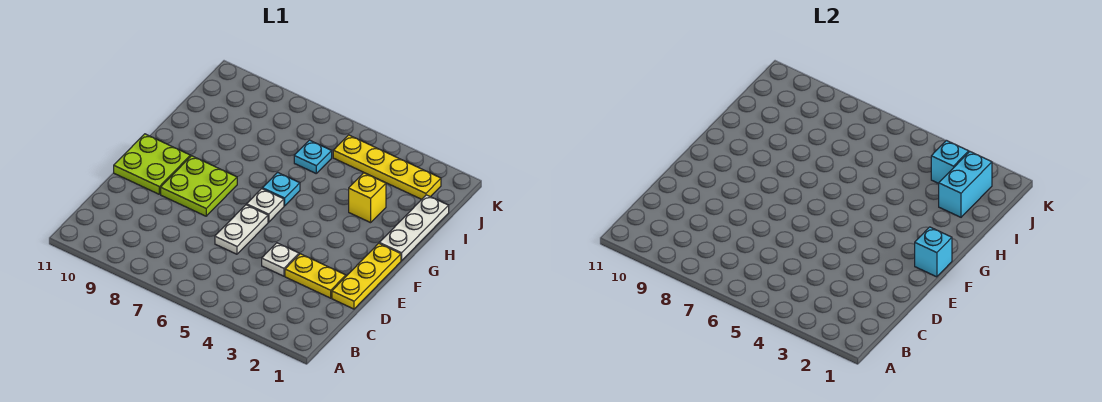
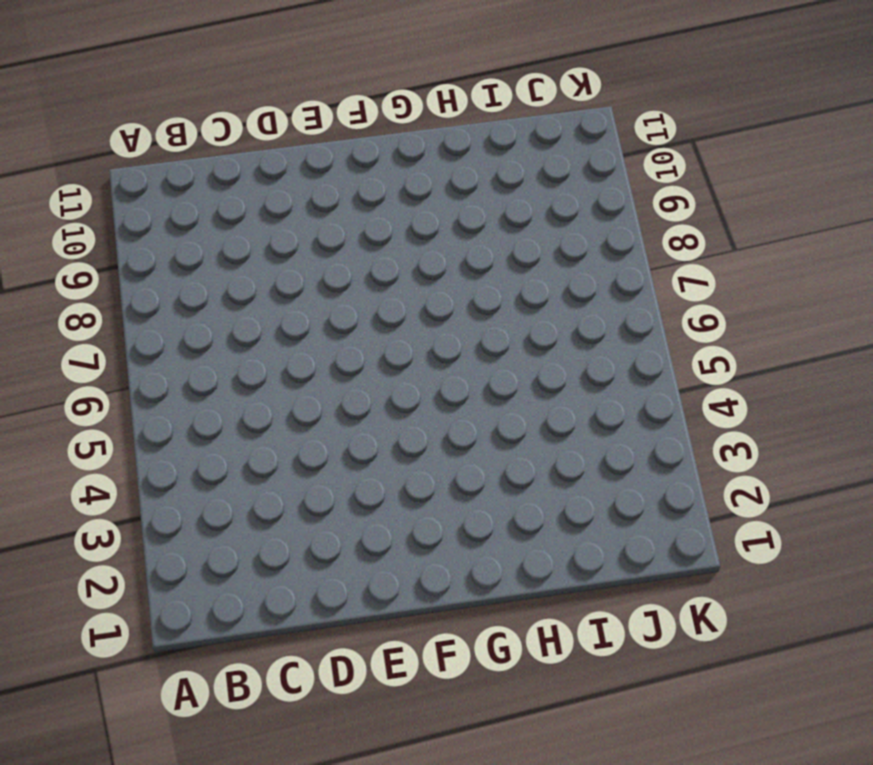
none -> yellow plate D1:F1 level 1
none -> yellow plate D2:D3 level 1
none -> white plate D4 level 1

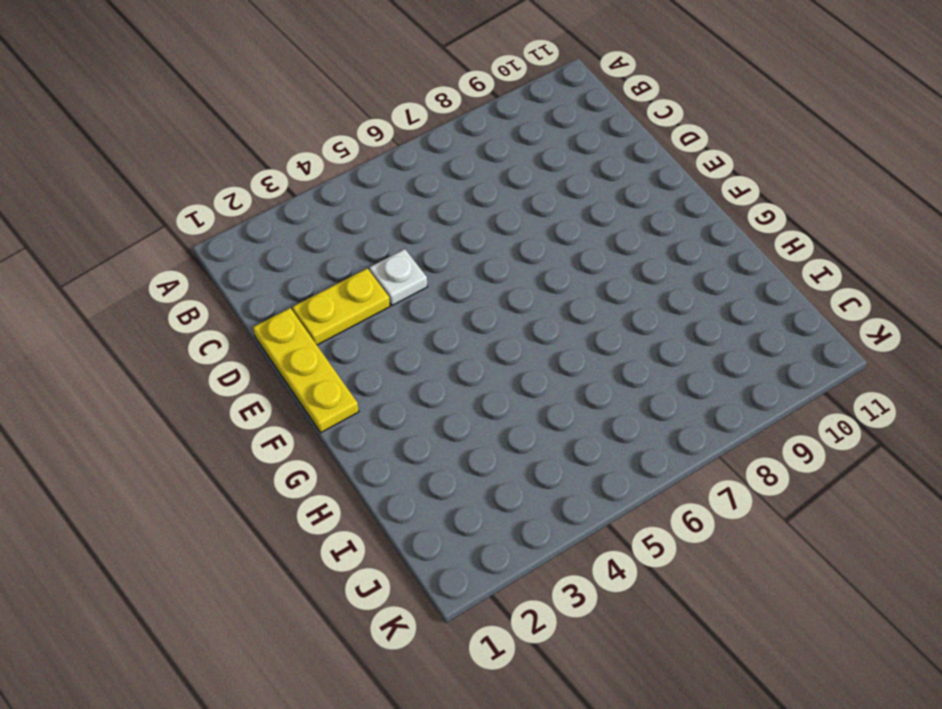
none -> white plate D6:E6 level 1
none -> lime plate E8:F9 level 1
none -> lime plate E10:F11 level 1

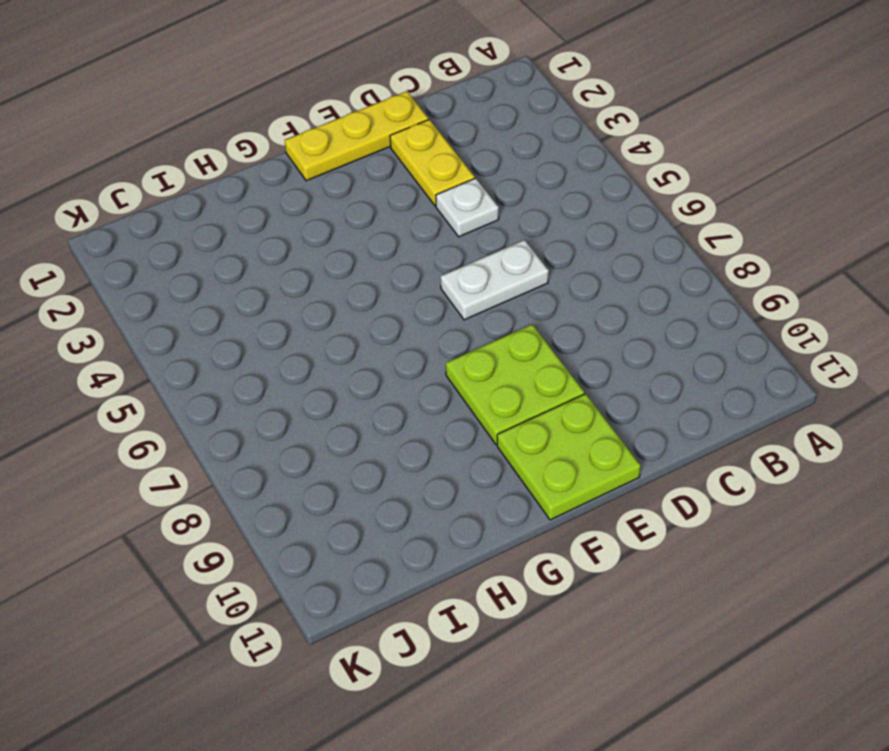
none -> white plate F6 level 1
none -> white plate G1:I1 level 1
none -> cyan plate G6 level 1

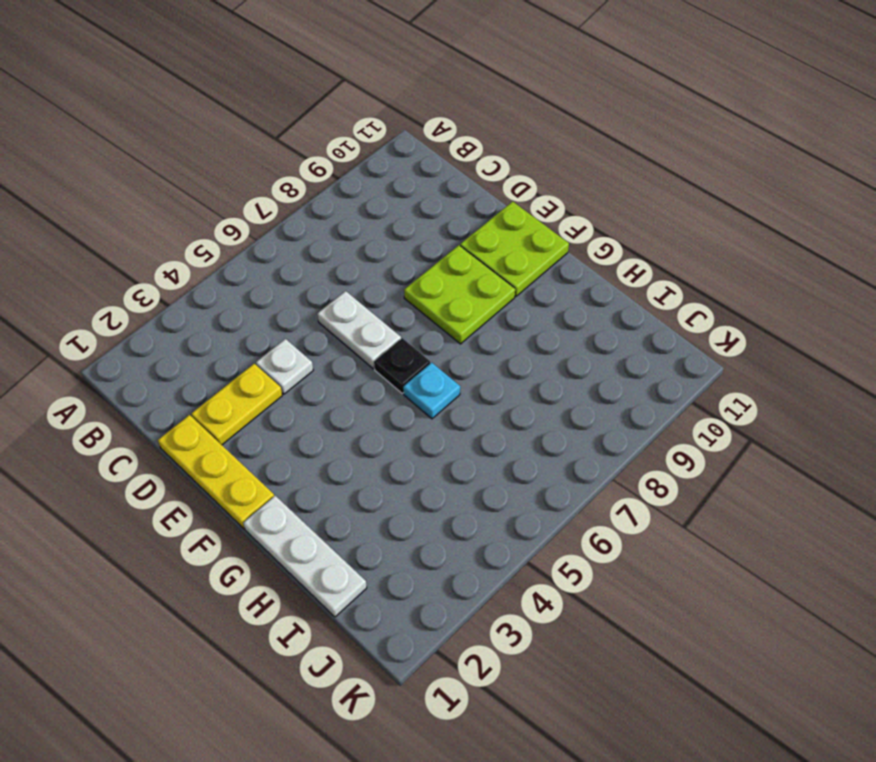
black plate F6 level 1 -> white plate F6 level 1
none -> yellow brick H3 level 1
none -> cyan plate I6 level 1
none -> yellow plate J2:J5 level 1

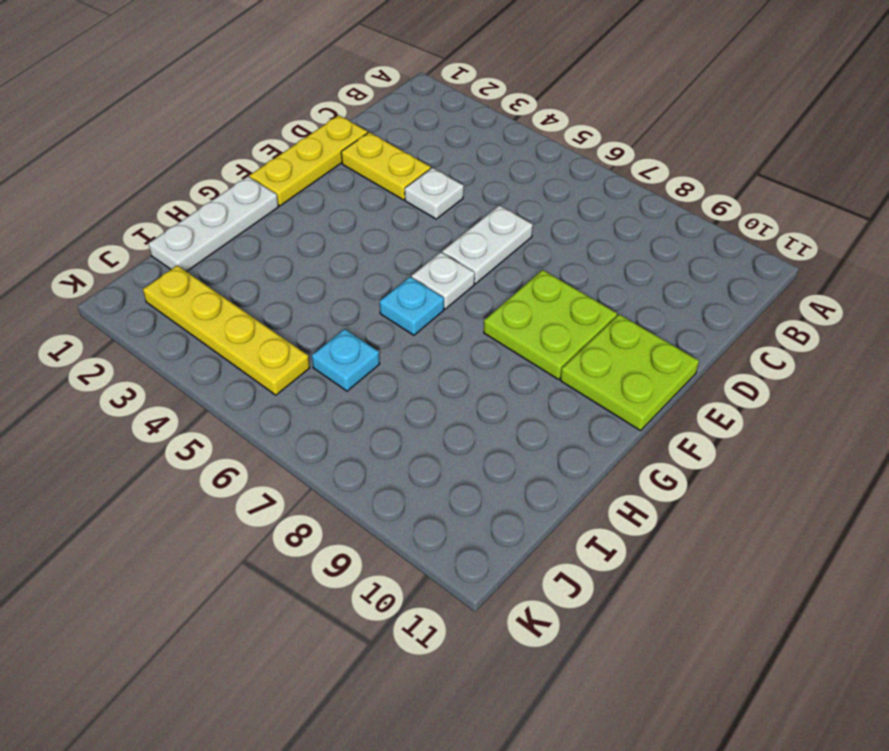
none -> yellow brick H3 level 1
none -> cyan brick F1 level 2
none -> cyan brick I2:J2 level 2

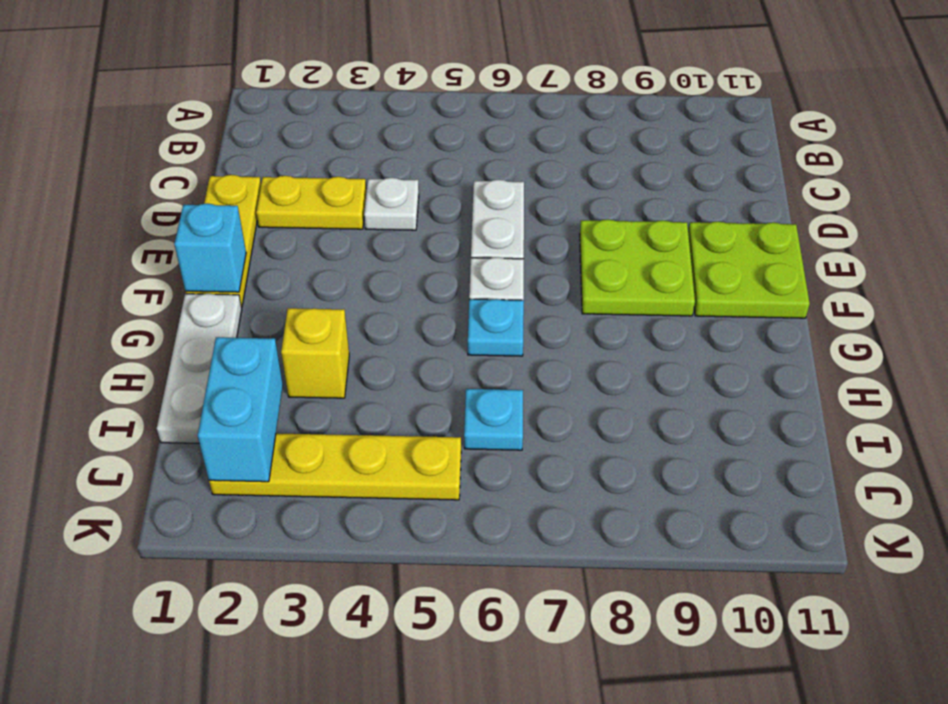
none -> cyan brick J3 level 2

